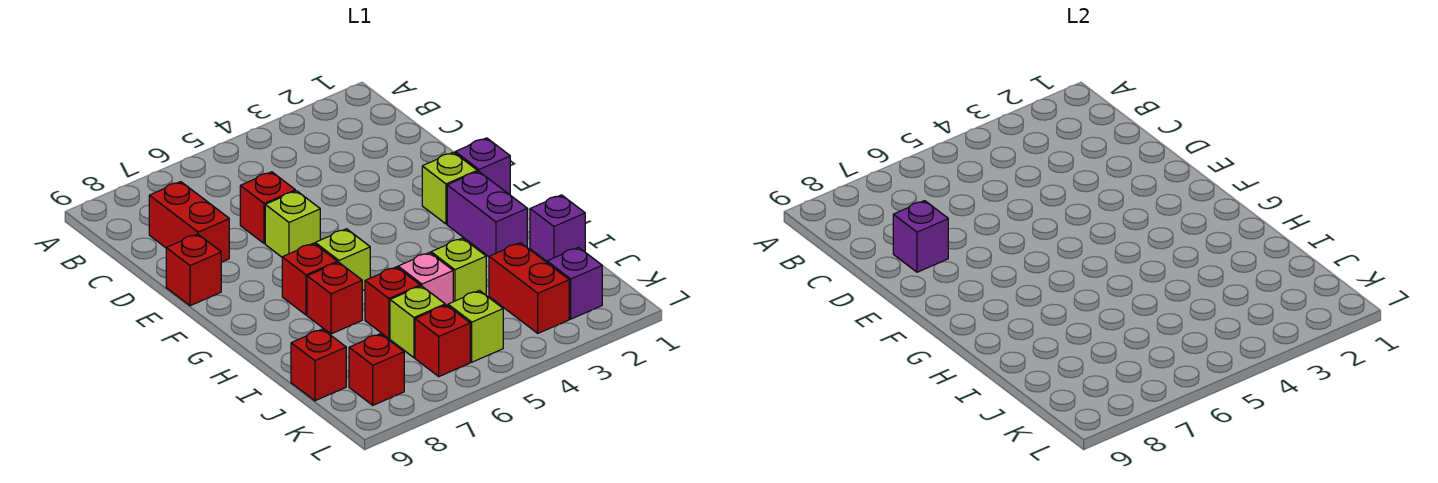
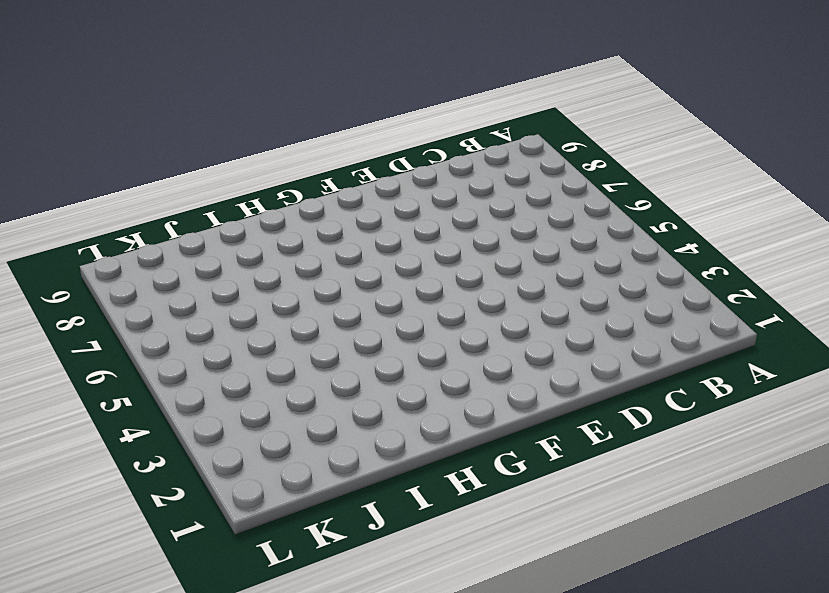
none -> red brick C8:D8 level 1
none -> red brick D6 level 1
none -> lime brick E6 level 1

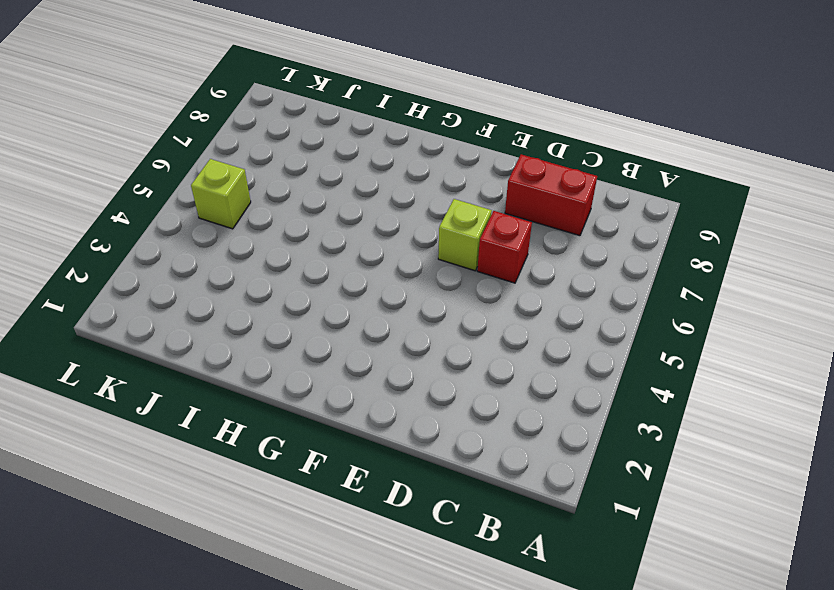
none -> red brick E9 level 1
none -> purple brick F1 level 1
none -> lime brick F2 level 1

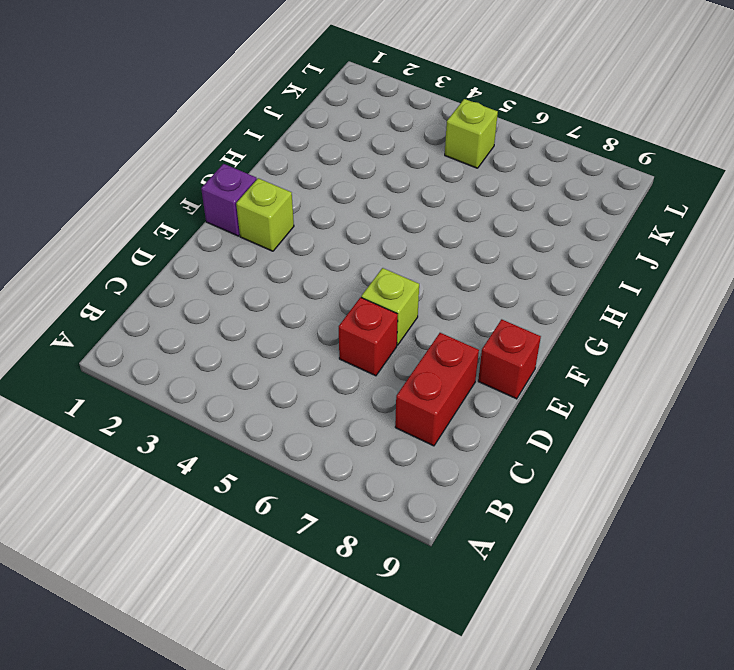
none -> purple brick G2:H2 level 1
none -> lime brick G6 level 1
none -> red brick G7 level 1

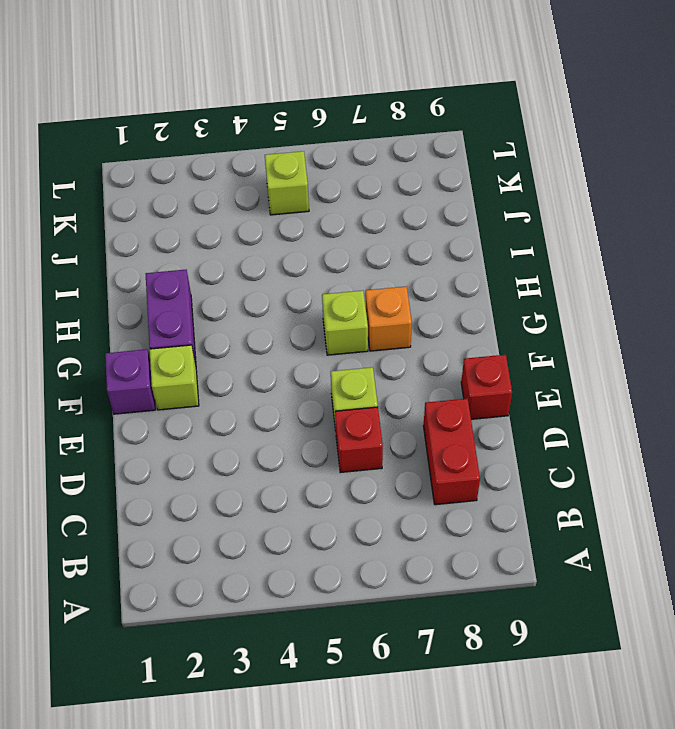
orange brick G7 level 1 -> red brick G7 level 1
none -> red brick H7 level 1
none -> purple brick I1 level 1
none -> lime brick I4 level 1

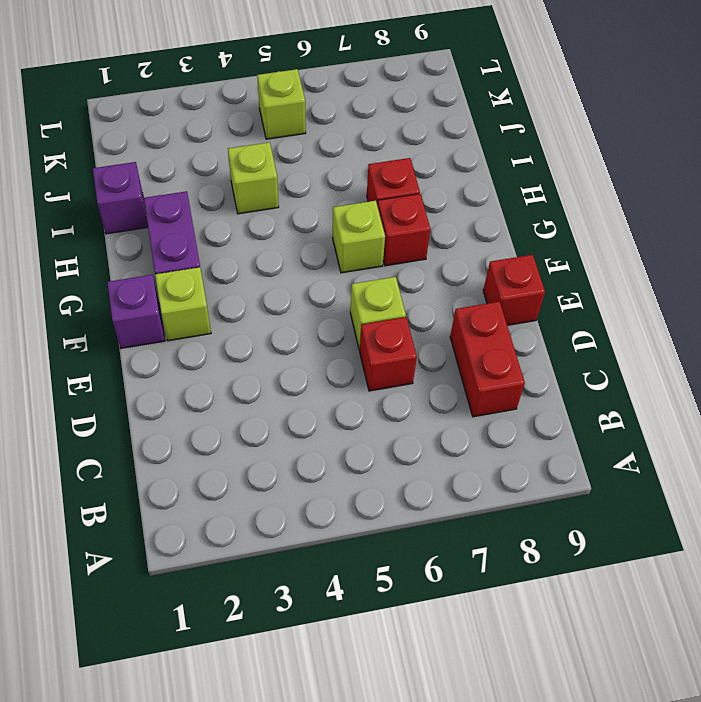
none -> pink brick I5 level 1
none -> red brick I6 level 1
none -> red brick J3:K3 level 1

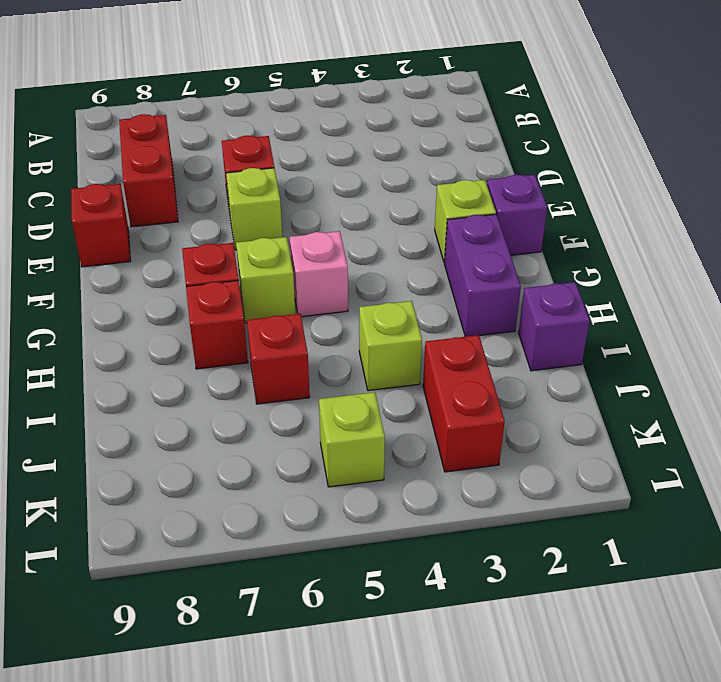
pink brick G5 level 1 -> pink brick I5 level 1
none -> lime brick J6 level 1
none -> red brick J9 level 1
none -> purple brick K2 level 1

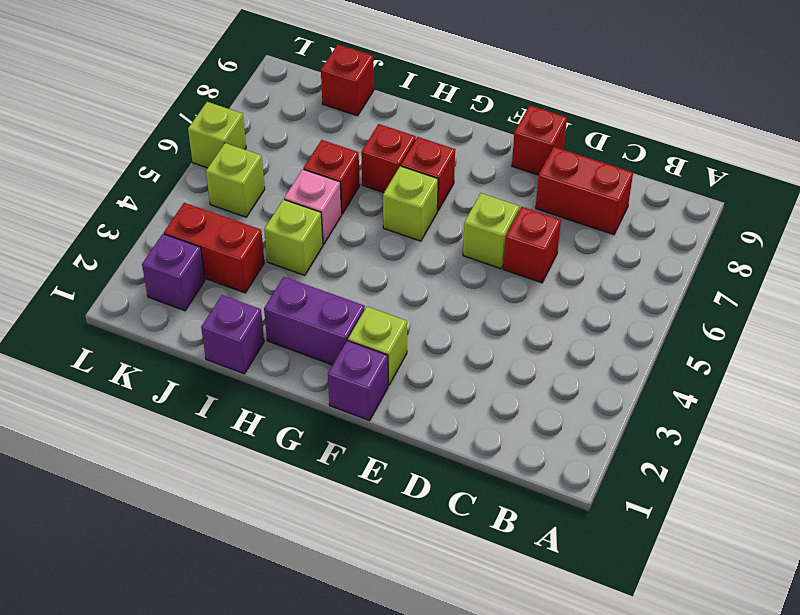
lime brick L6 level 1 -> lime brick J6 level 1
none -> red brick K6 level 1
none -> red brick K8 level 1
none -> purple brick D8 level 2

